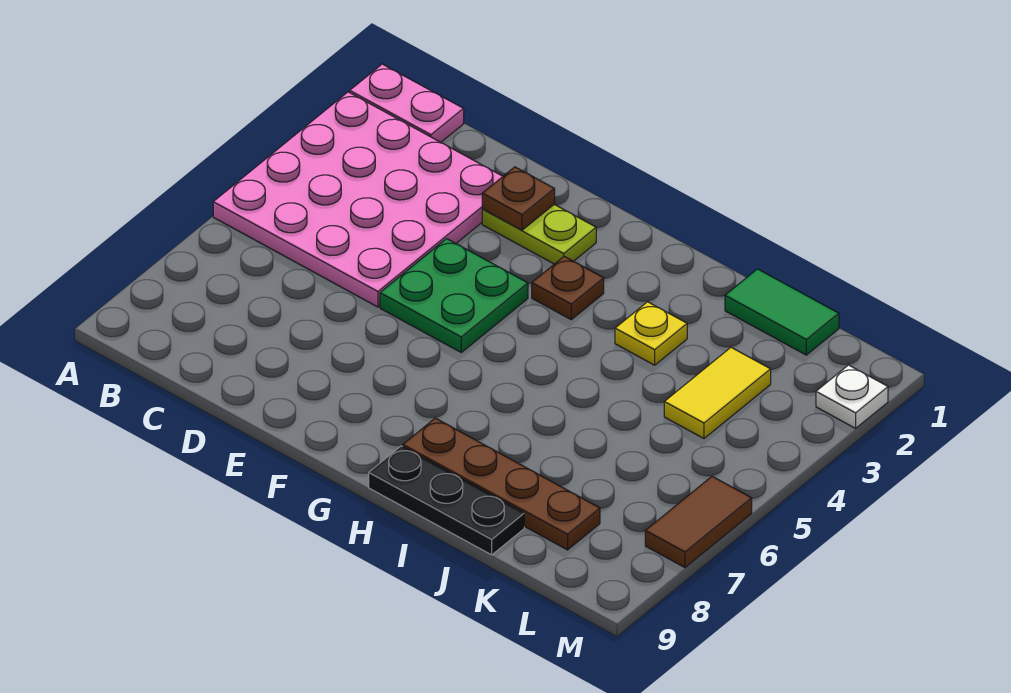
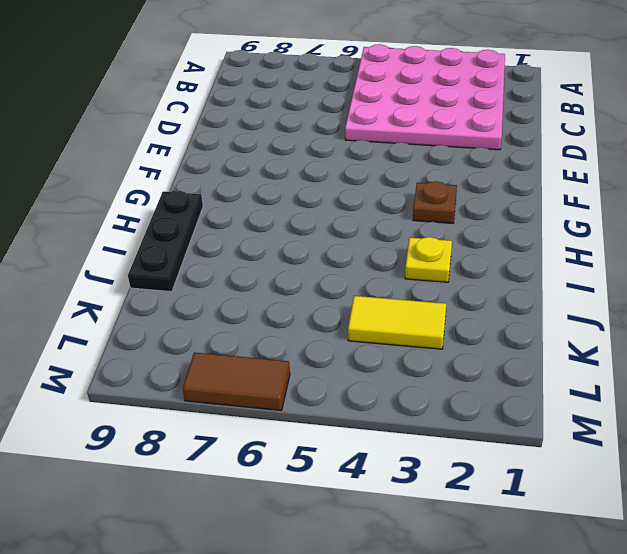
none -> pink plate A1:B1 level 1
none -> lime plate E2:F2 level 1
none -> green plate E4:F5 level 1

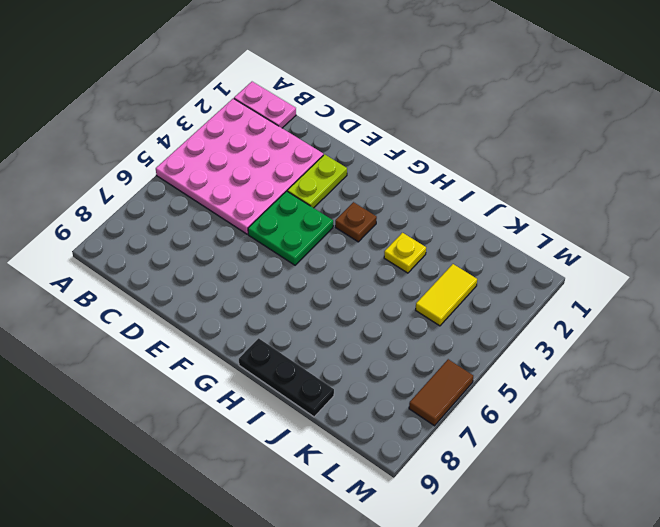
lime plate E2:E3 level 1 -> lime plate E2:F2 level 1
none -> brown plate H8:K8 level 1
none -> green tile J1:K1 level 1
none -> white plate M2 level 1

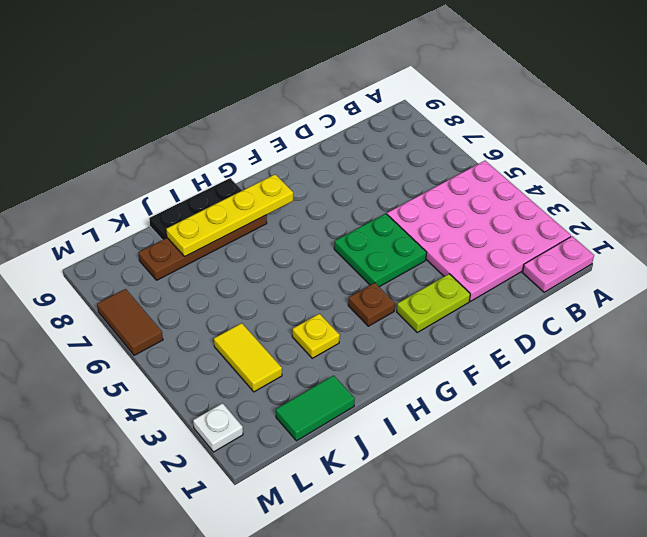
yellow plate G8:J8 level 2 -> none
none -> brown plate E2 level 2

